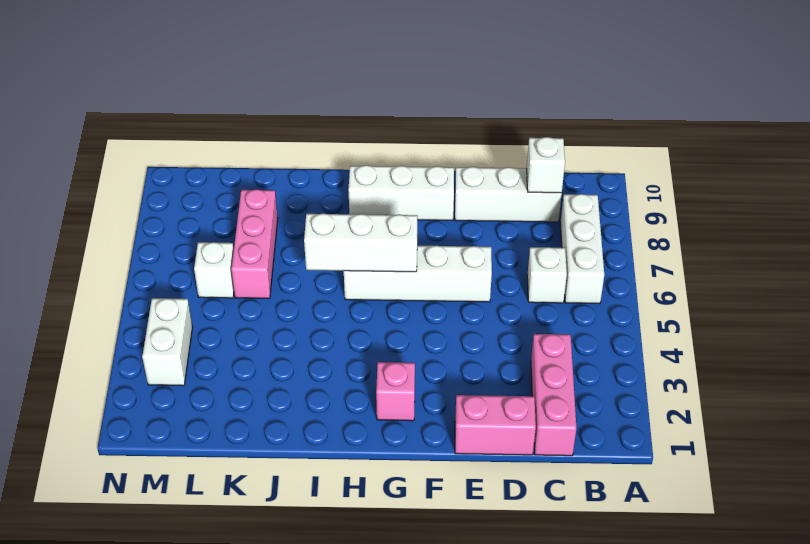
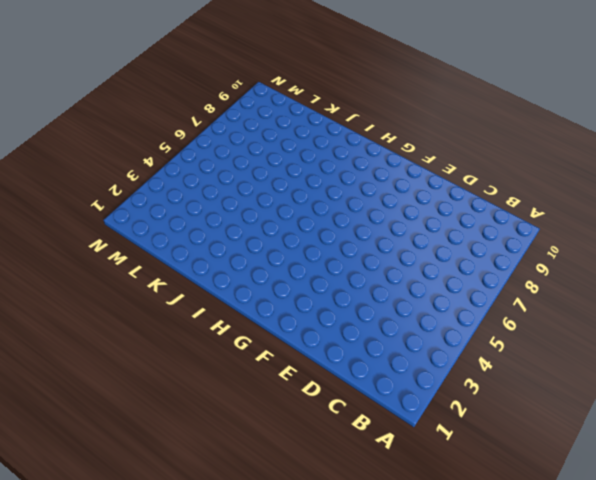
none -> white brick B6:B8 level 1
none -> pink brick C1:C3 level 1
none -> white brick C6 level 1

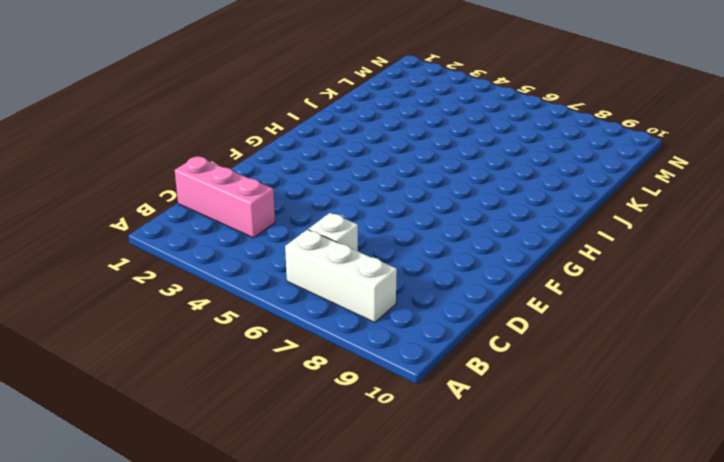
none -> white brick C9:E9 level 1
none -> pink brick D1:E1 level 1
none -> white brick E6:H6 level 1

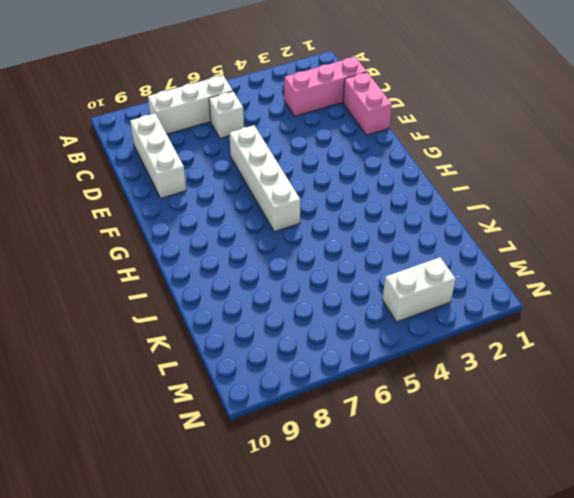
none -> white brick F9:H9 level 1
none -> pink brick G2 level 1
none -> pink brick K6:K8 level 1

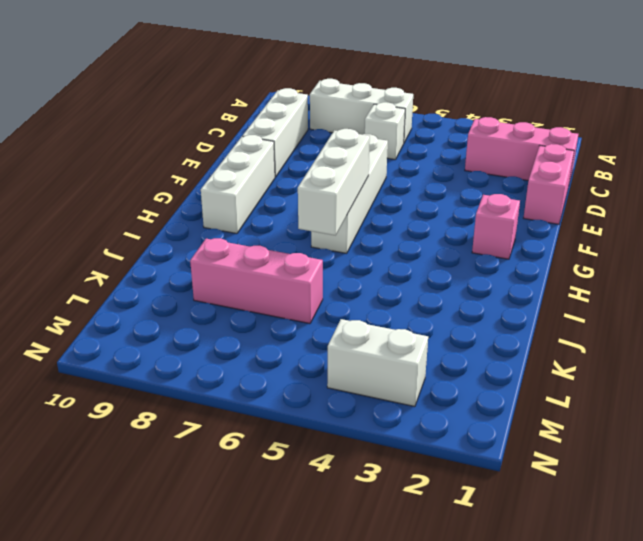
none -> white brick L6 level 1
none -> white brick C9 level 2

